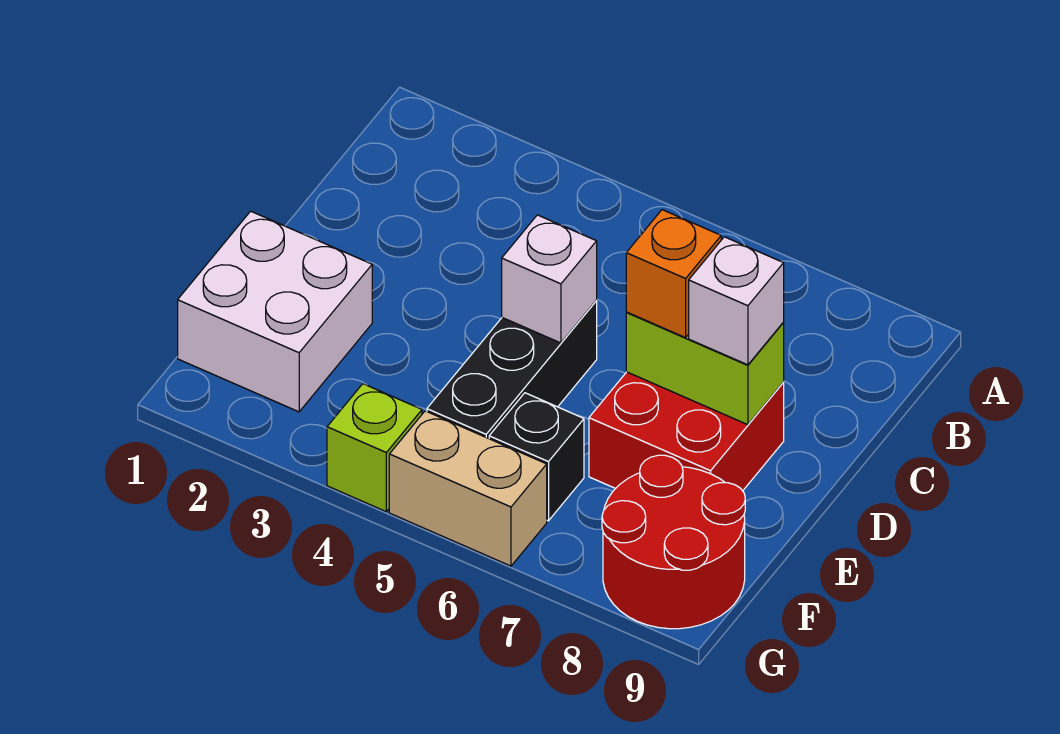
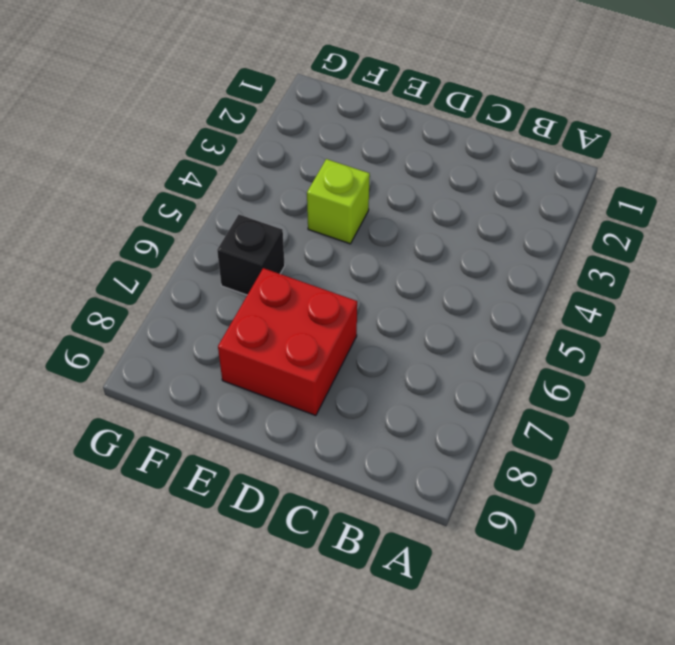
lime brick E4 level 1 -> lime brick G4 level 1
none -> black brick D5:F5 level 1
none -> white brick E1:F2 level 1

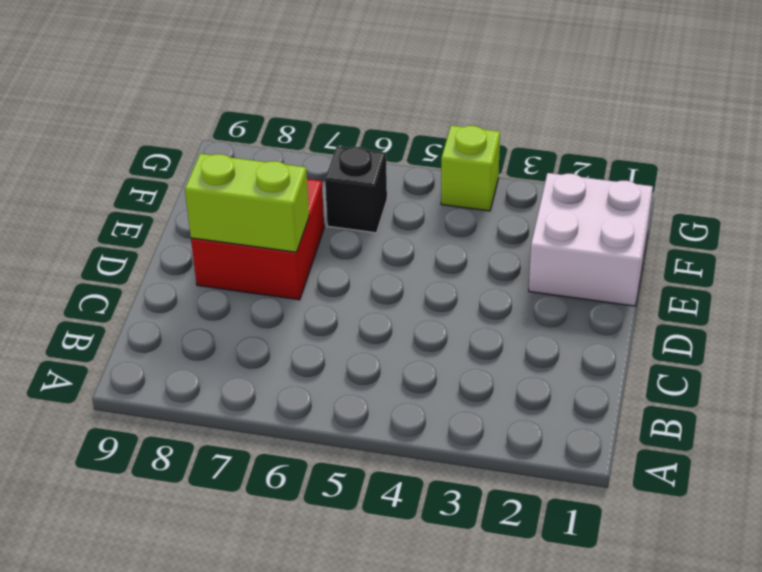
none -> black brick D5:F5 level 1
none -> red round brick F8:G9 level 1

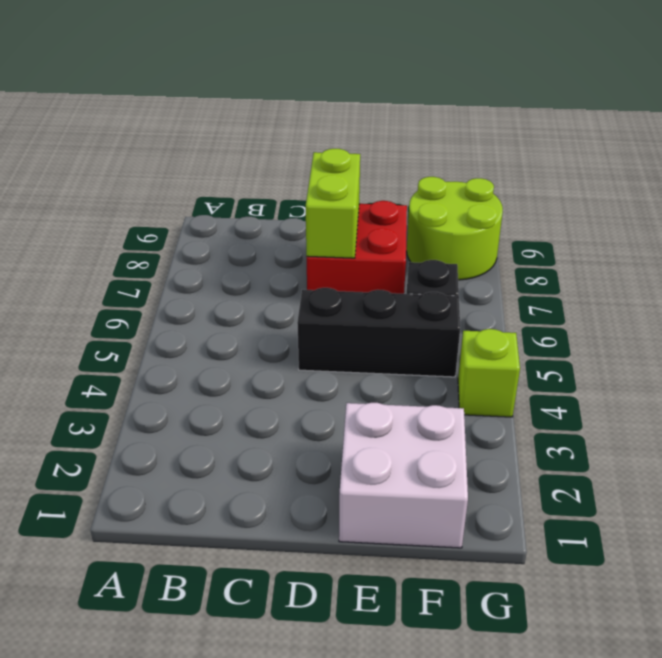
lime round brick F8:G9 level 1 -> red round brick F8:G9 level 1
none -> tan brick G5:G6 level 1
none -> white brick D5 level 2

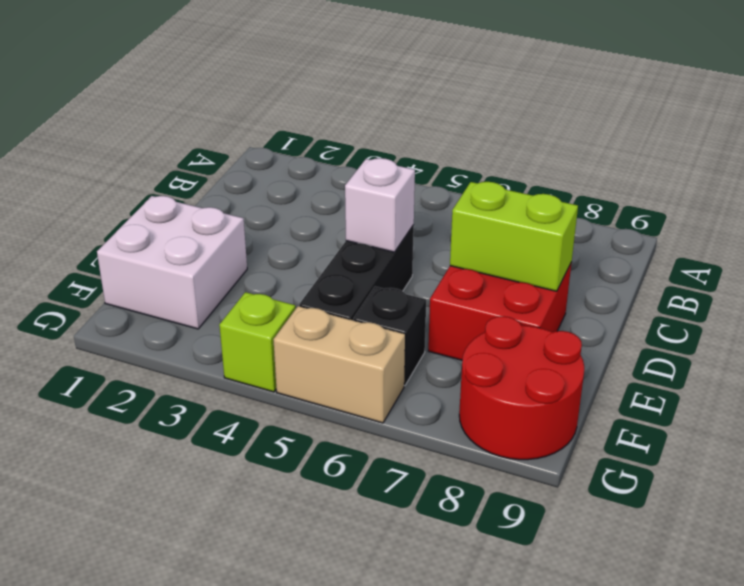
none -> orange brick D7 level 3
none -> white brick D8 level 3

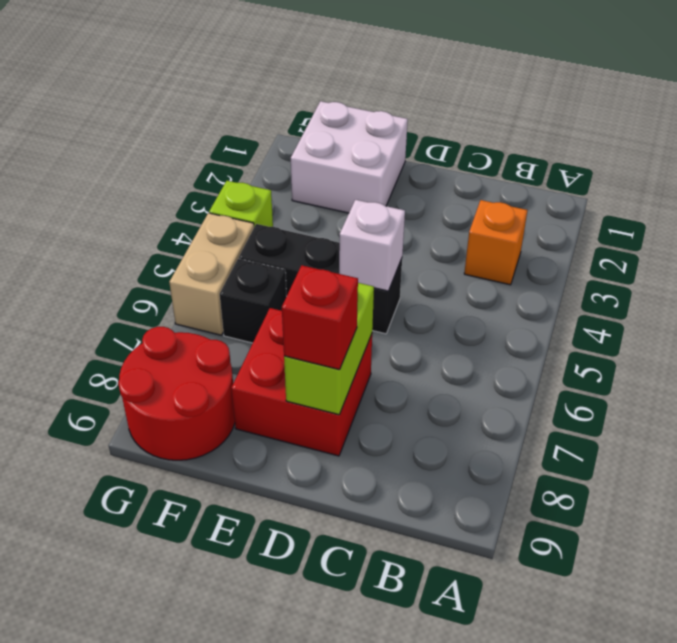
orange brick B3 level 1 -> orange brick D7 level 3
red brick D8 level 3 -> white brick D8 level 3

